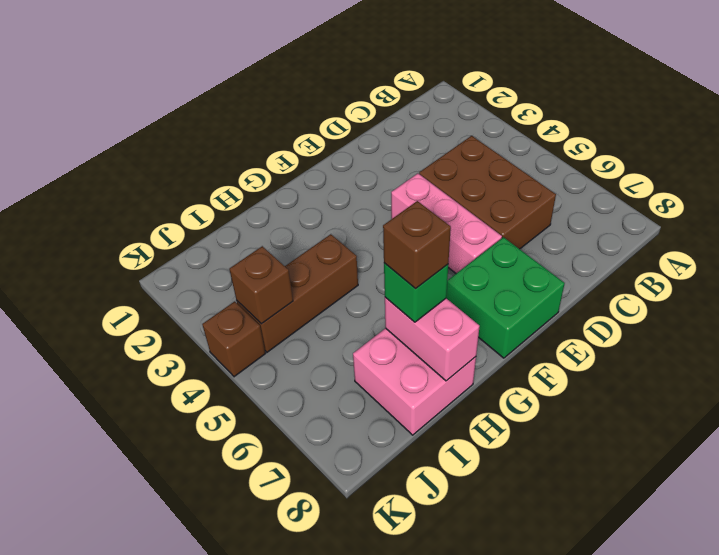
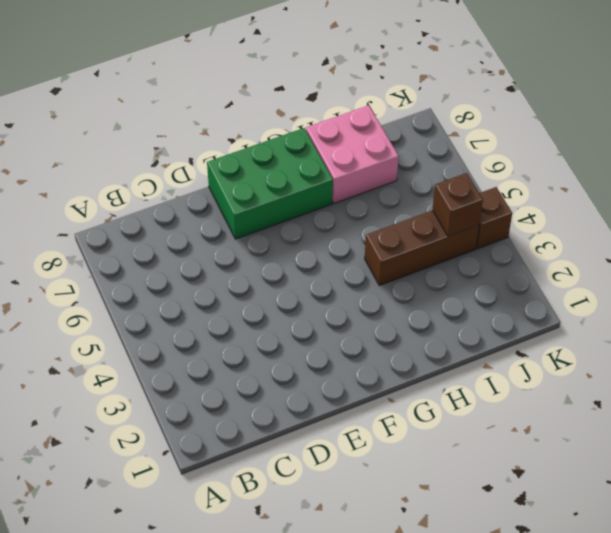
green brick E7:G8 level 1 -> green brick E7:F8 level 1
none -> brown brick C4:D6 level 1
none -> pink brick E4:E6 level 1

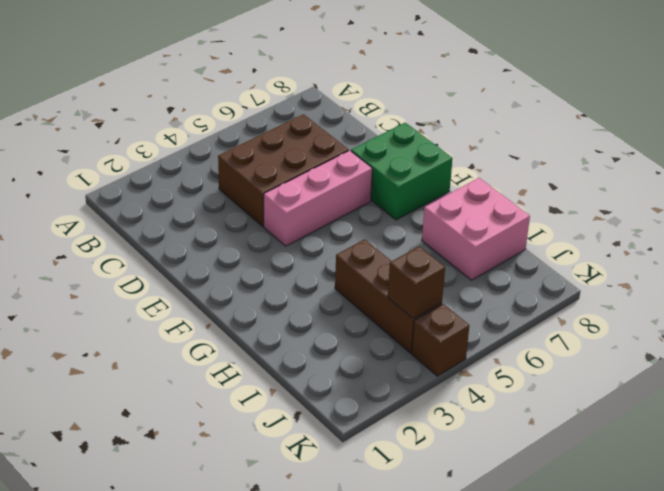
none -> pink brick H7:H8 level 2
none -> green brick H7 level 3

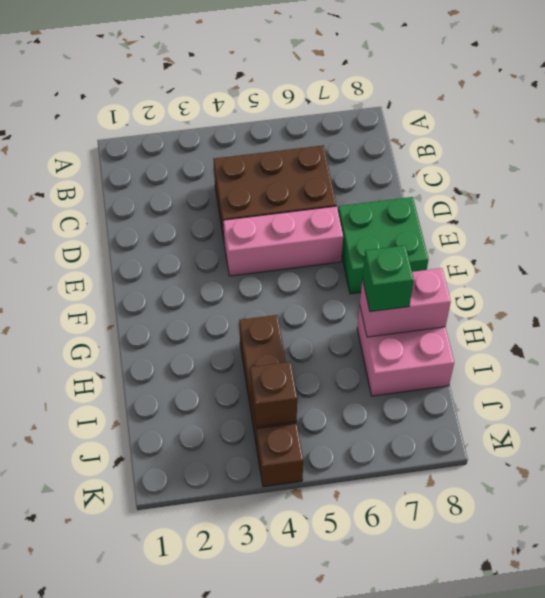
none -> brown brick H7 level 4

